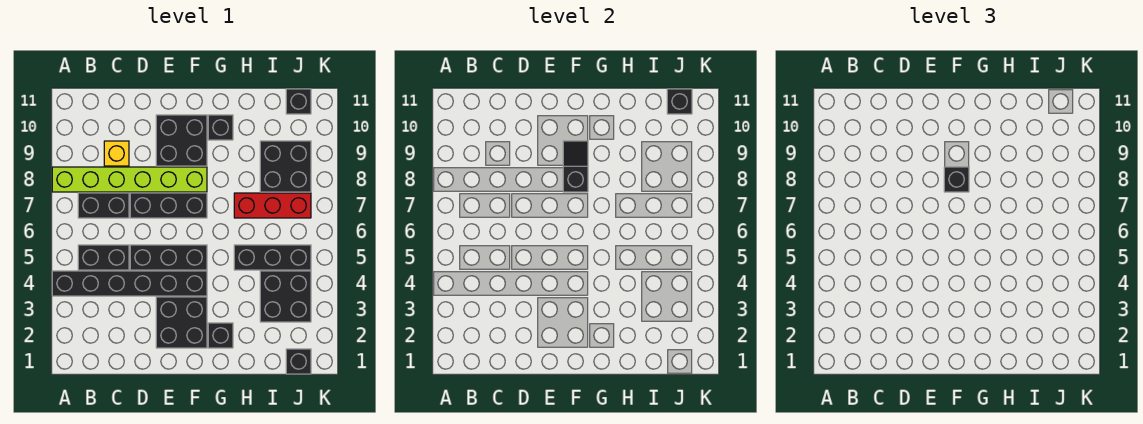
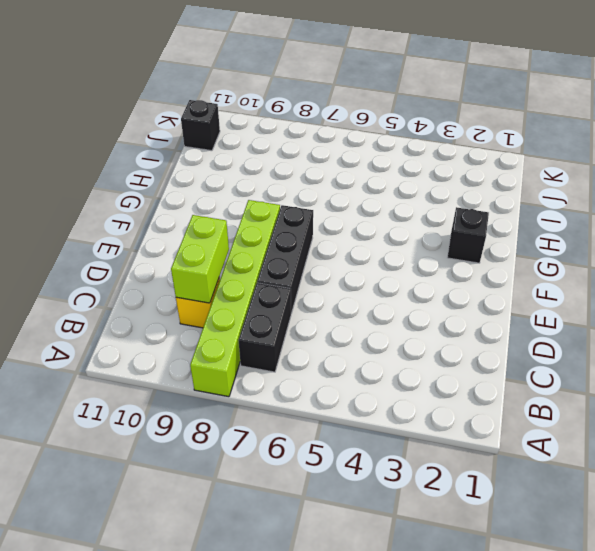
lime brick C9:D9 level 2 -> none
none -> black brick A4:F4 level 1
none -> black brick B5:C5 level 1
none -> black brick D5:F5 level 1

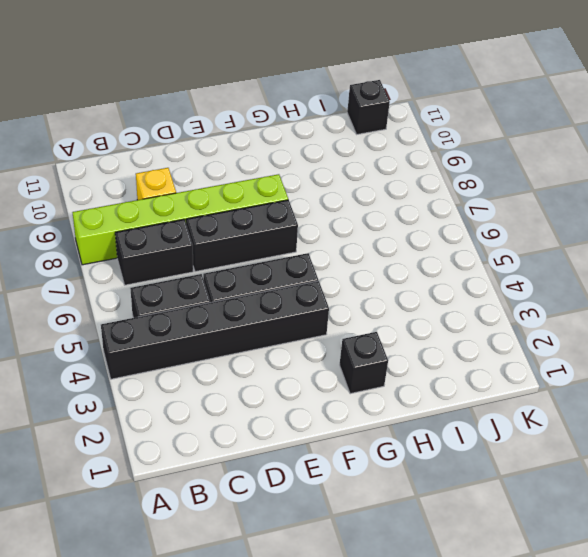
none -> black brick E2:F3 level 1
none -> black brick E9:F10 level 1
none -> black brick G10 level 1

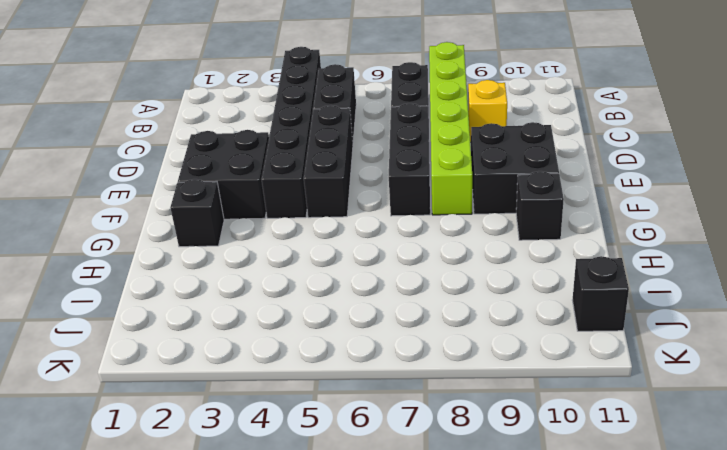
none -> black brick H5:J5 level 1
none -> red brick H7:J7 level 1
none -> black brick I3:J4 level 1

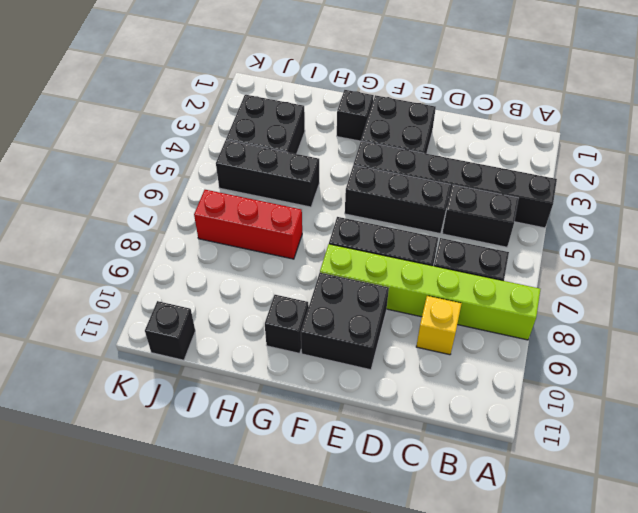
none -> black brick I8:J9 level 1
none -> black brick J1 level 1
none -> black slope F8:F9 level 2 top 8

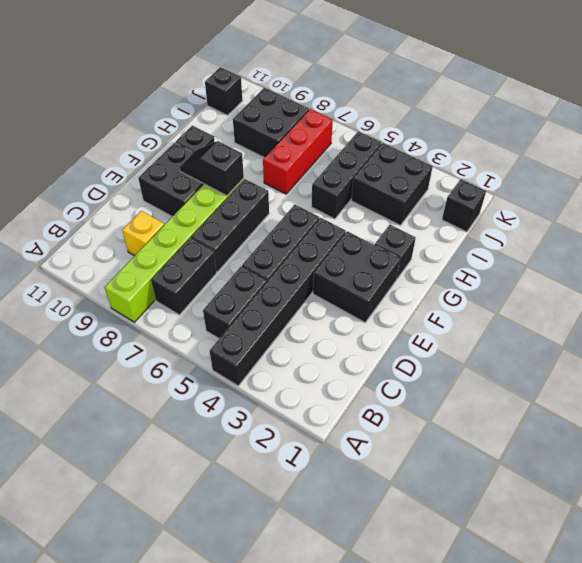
none -> black brick J11 level 2
none -> black brick F8 level 3

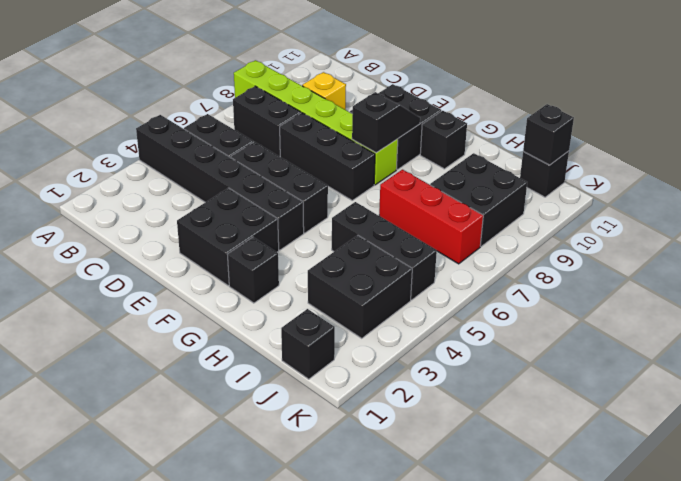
none -> black brick F8 level 3

